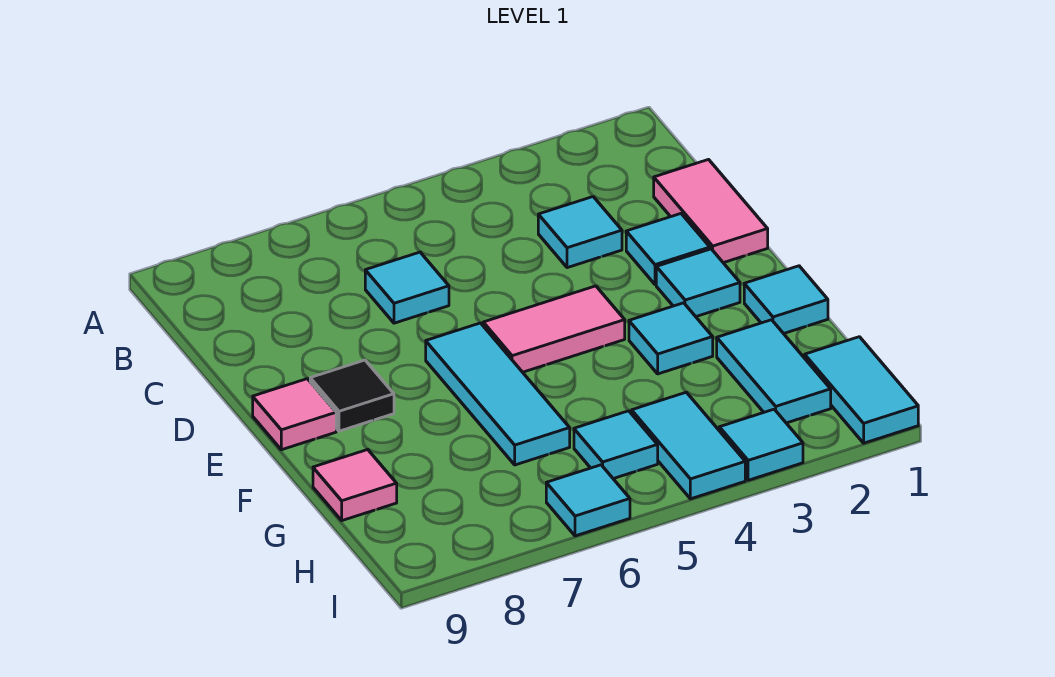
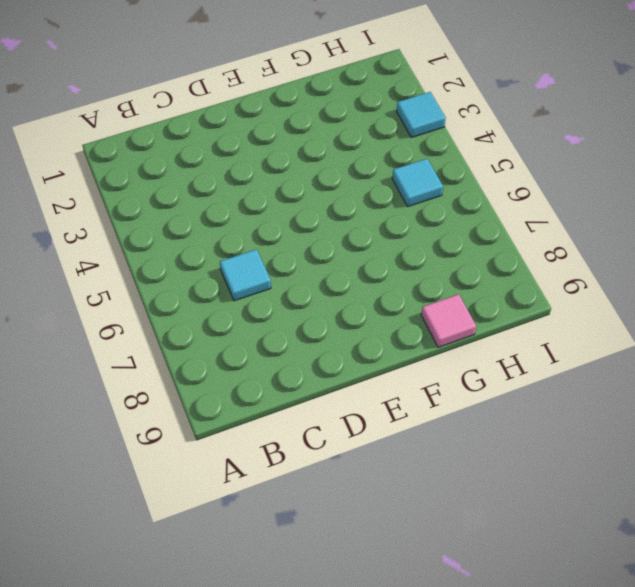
none -> pink tile C1:D1 level 1
none -> cyan tile C3 level 1
none -> cyan tile D2 level 1

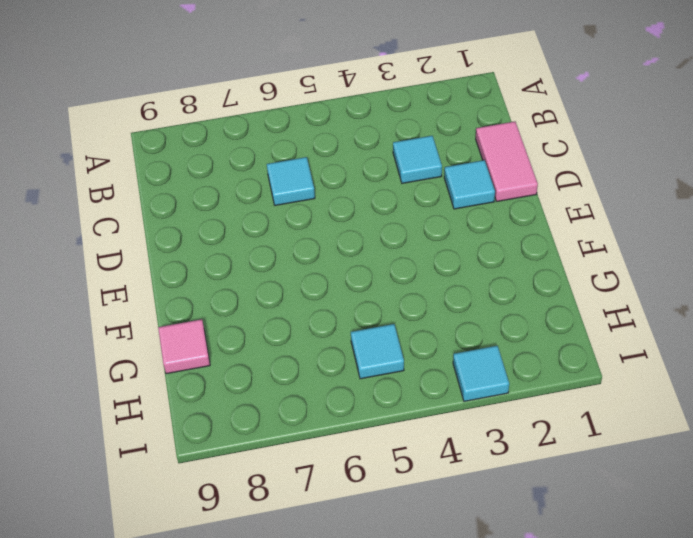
none -> cyan tile E2 level 1
none -> pink tile E4:E5 level 1
none -> cyan tile E6:G6 level 1

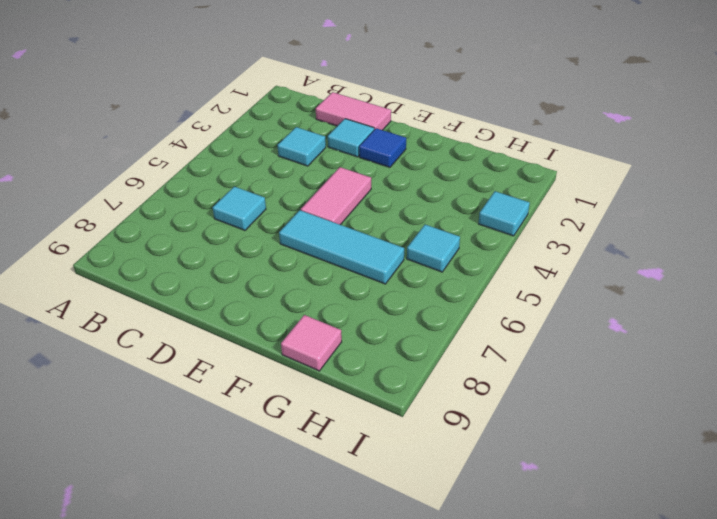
blue tile E2 level 1 -> cyan tile E2 level 1
none -> black tile E8 level 1
none -> pink tile E9 level 1
none -> cyan tile F1 level 1

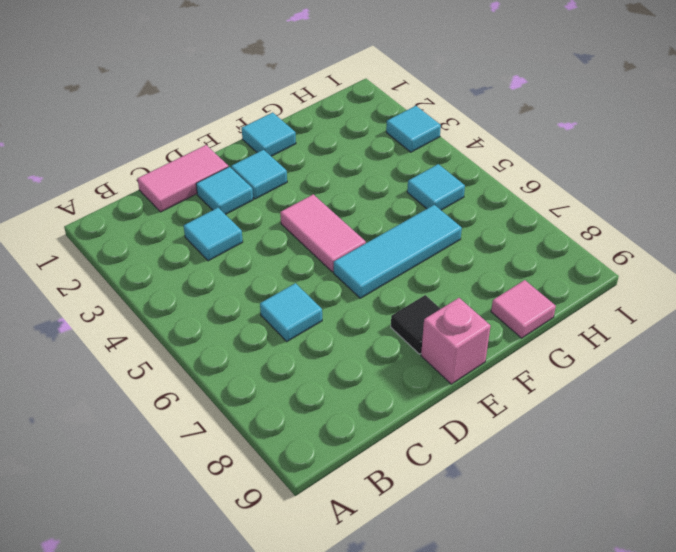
pink brick E9 level 1 -> pink tile E9 level 1
none -> cyan tile F3 level 1
none -> cyan tile G2:H2 level 1
none -> cyan tile H1:I1 level 1

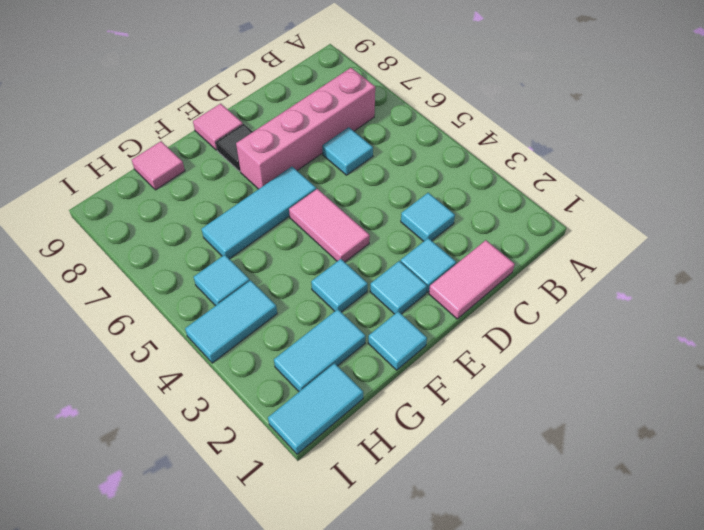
pink brick B7:E7 level 1 -> none
none -> cyan tile I3 level 1
none -> cyan tile I6 level 1

